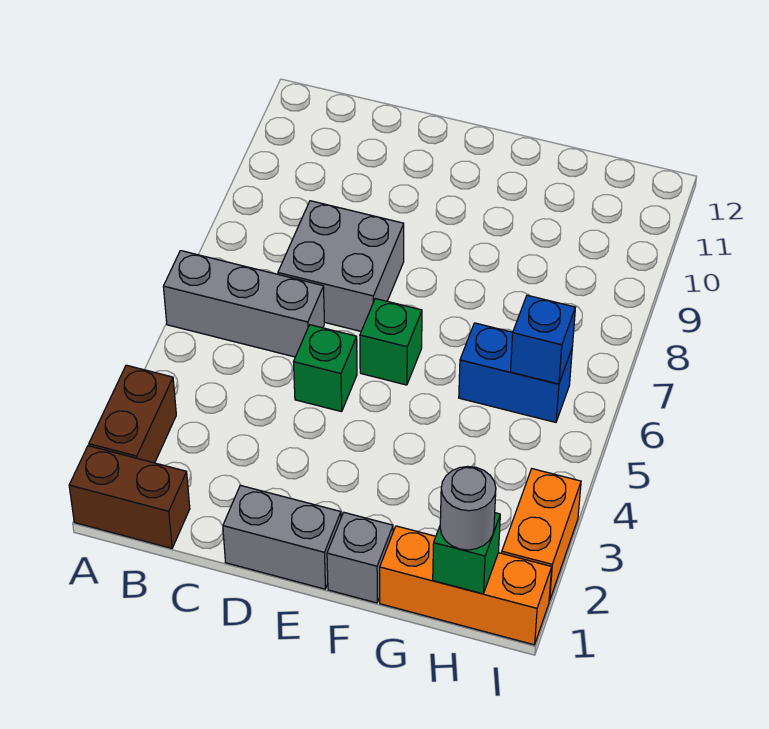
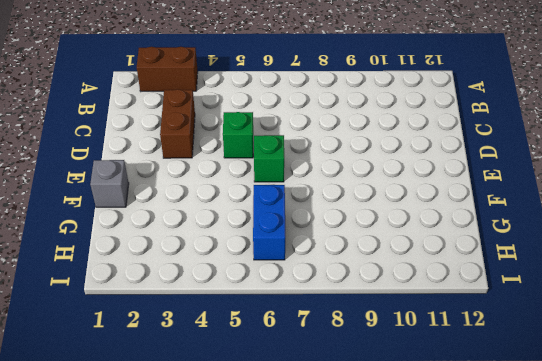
brown brick C3:D3 level 1 -> brown brick A1:B1 level 1
none -> grey brick A6:C6 level 1
none -> grey brick C7:D8 level 1
none -> grey brick D1:E1 level 1

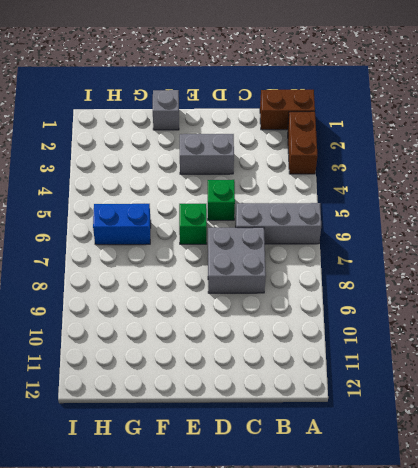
grey brick D3:E3 level 1 -> grey brick D1:E1 level 1
none -> orange brick G1:I1 level 1
none -> orange brick I2:I3 level 1
none -> green brick H1 level 2

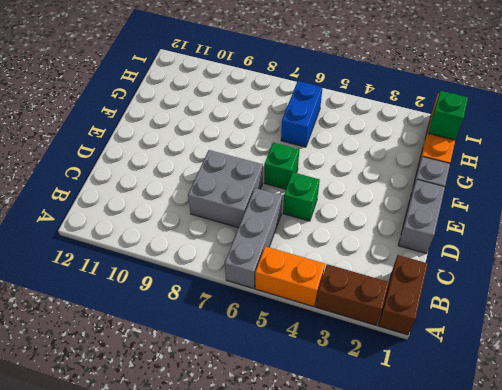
orange brick A4:A5 level 1 -> orange brick I2:I3 level 1
none -> blue brick H6 level 2
none -> grey round brick H1 level 3

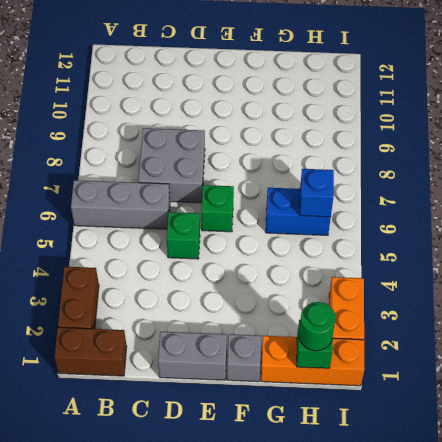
green round brick H1 level 3 -> grey round brick H1 level 3

